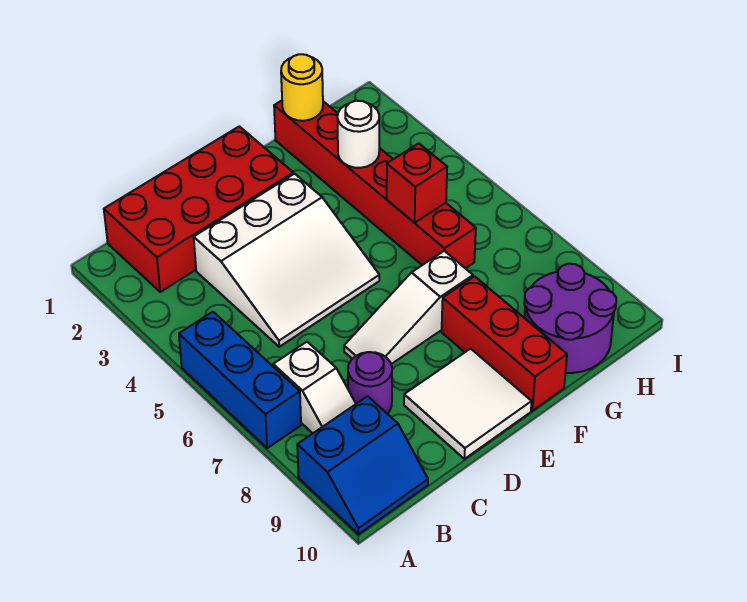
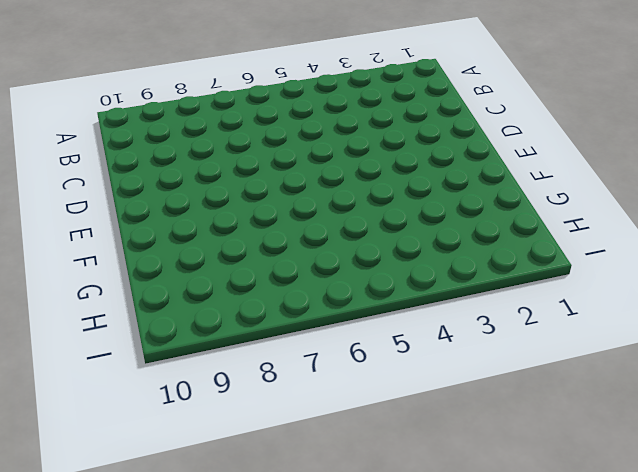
none -> blue brick A5:A7 level 1
none -> blue slope A9:B10 level 1 top 9
none -> red brick B1:E2 level 1

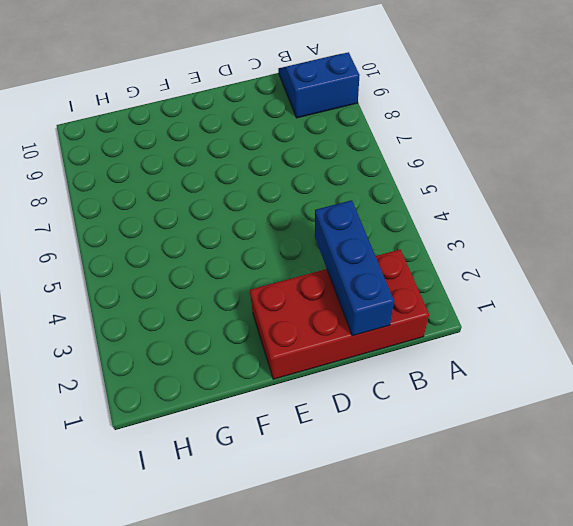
blue brick C1:C3 level 2 -> blue brick A5:A7 level 1
none -> white slope B7:B8 level 1 top 7
none -> white slope C3:E5 level 1 top 3
none -> purple round brick C8 level 1

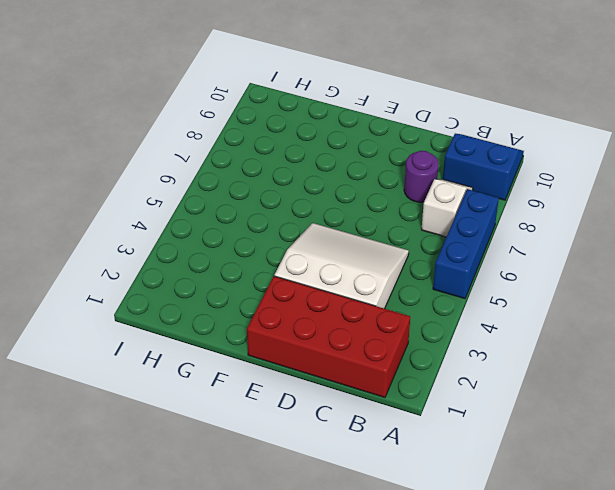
none -> white slope D7:F7 level 1 top F
none -> white tile D9:E10 level 1
none -> red brick F8:F10 level 1

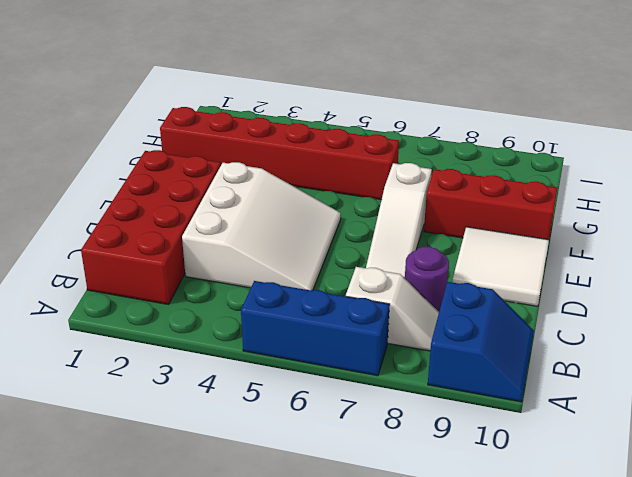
none -> purple round brick G9:H10 level 1
none -> yellow round brick G1 level 2
none -> white round brick G3 level 2

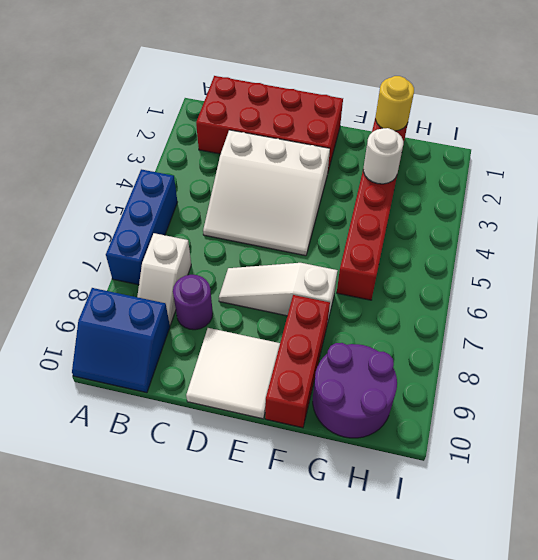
none -> red brick G5 level 2

